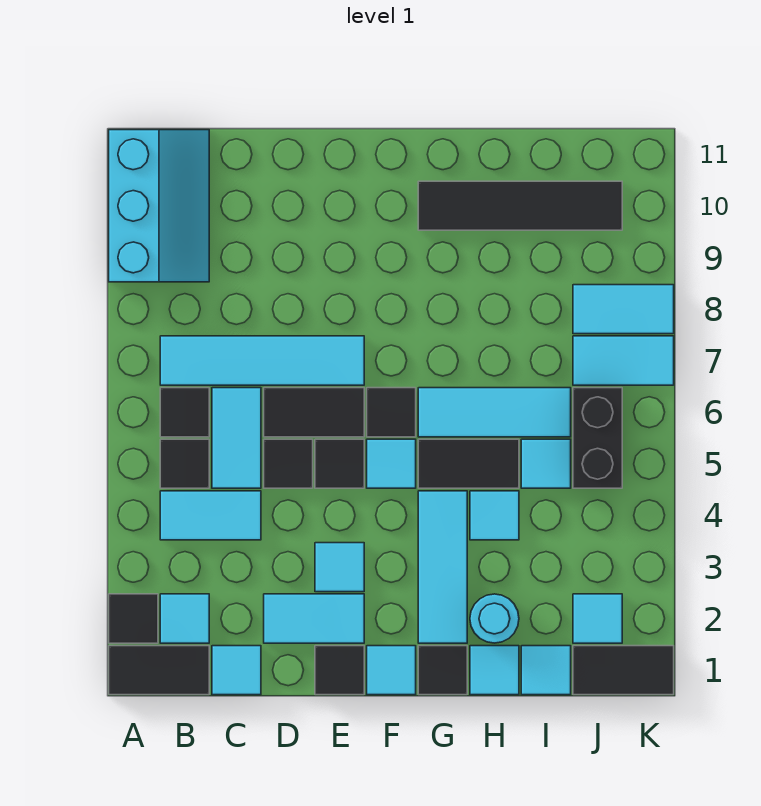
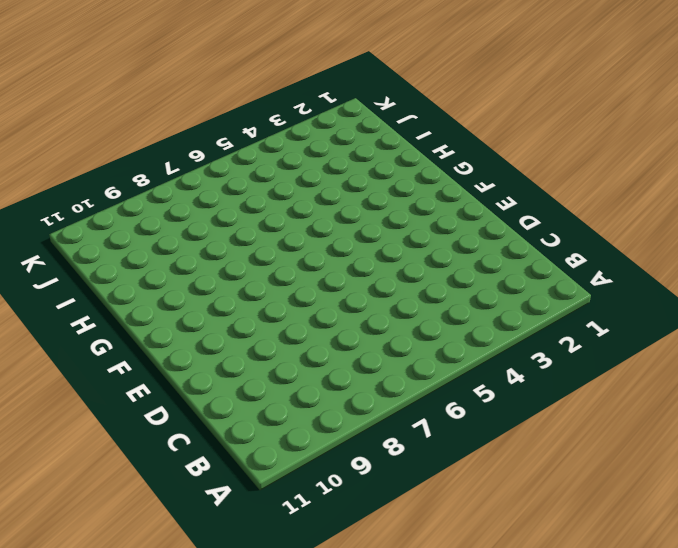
none -> black tile A1:B1 level 1
none -> black tile A2 level 1
none -> cyan slope A9:B11 level 1 top A
none -> cyan tile B2 level 1

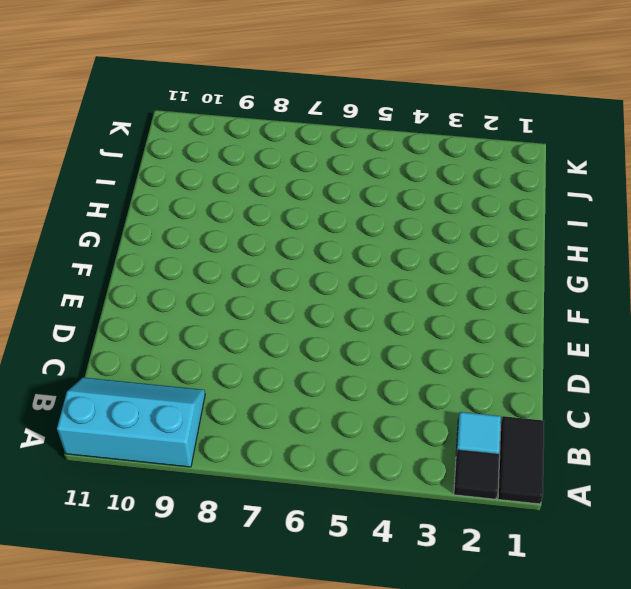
none -> cyan tile B4:C4 level 1
none -> black tile B5 level 1
none -> black tile B6 level 1
none -> cyan tile B7:E7 level 1

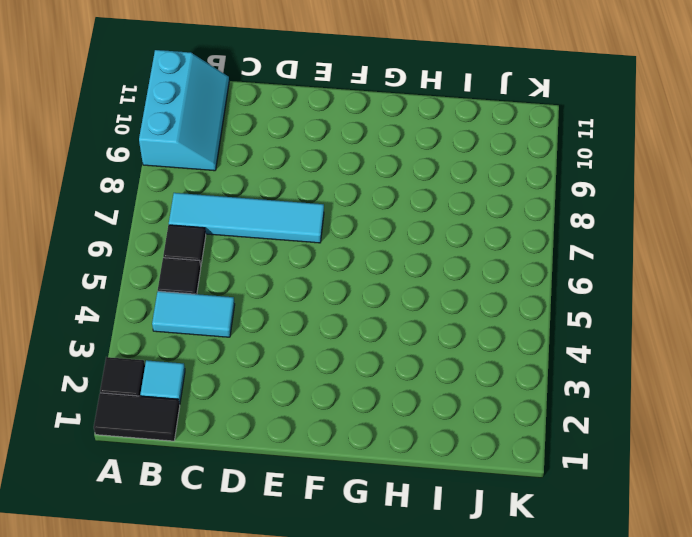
none -> cyan tile C1 level 1
none -> cyan tile C5:C6 level 1
none -> cyan tile D2:E2 level 1
none -> black tile D5 level 1

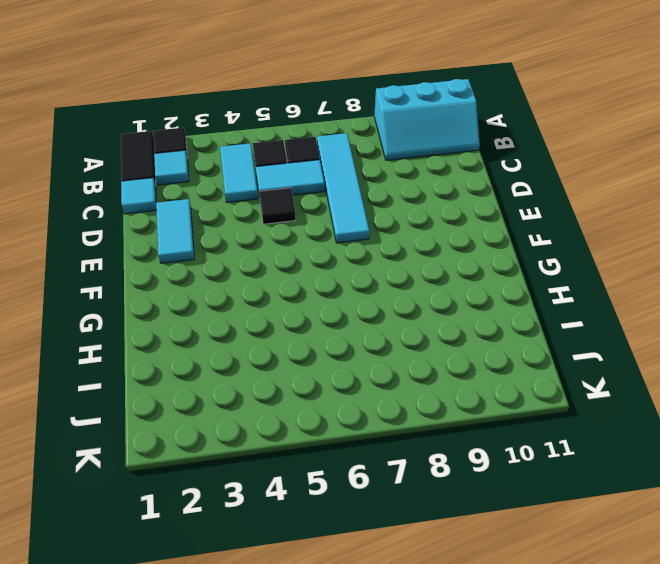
none -> black tile D6:E6 level 1
none -> black tile E1 level 1
none -> cyan tile E3 level 1
none -> black tile E5 level 1

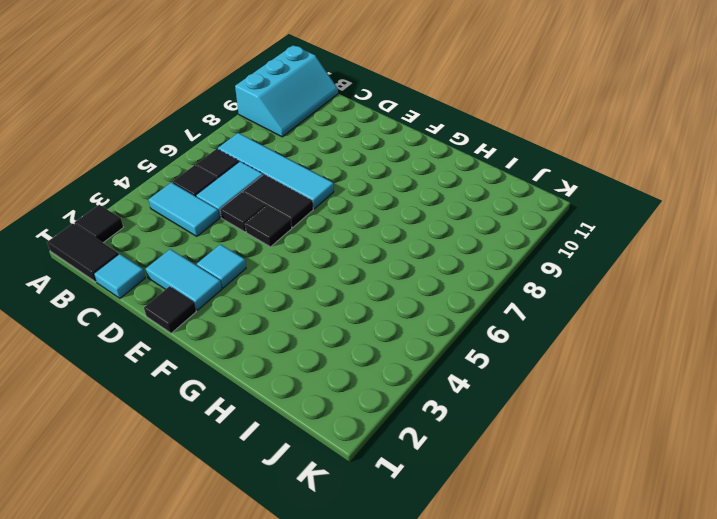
none -> cyan tile B2 level 1
none -> cyan tile F1 level 1
none -> cyan tile F5 level 1
none -> black tile F6 level 1

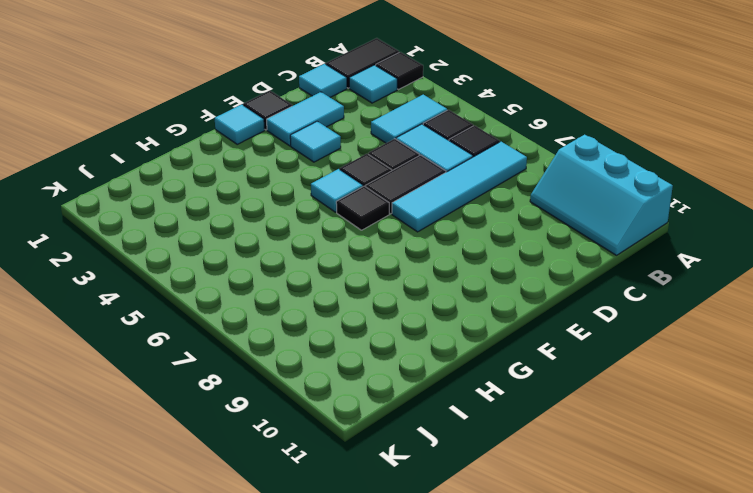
none -> black tile G1 level 1
none -> cyan tile G2:G4 level 1
none -> black tile G5:H5 level 1
none -> cyan tile G6:I6 level 1

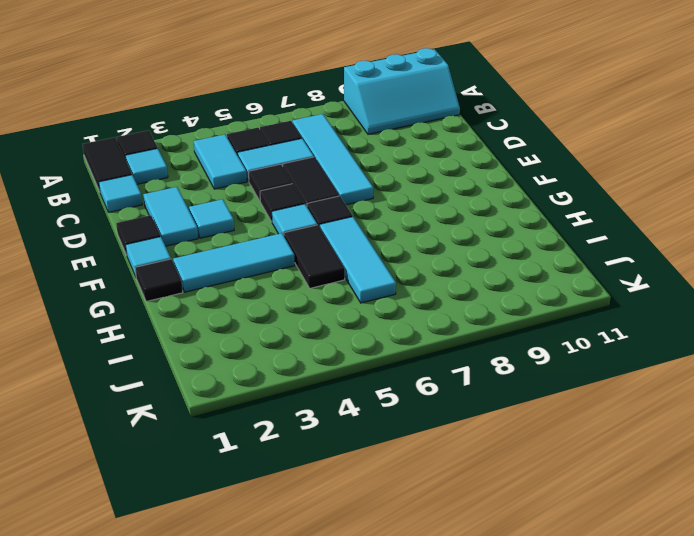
none -> black tile G10:J10 level 1
none -> cyan tile H1 level 1
none -> cyan round brick H2 level 1
none -> cyan tile H4 level 1

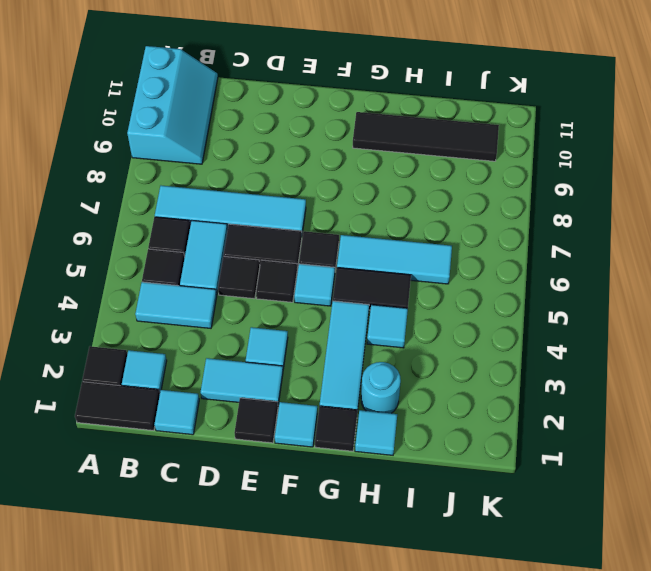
none -> cyan tile I1 level 1
none -> cyan tile I5 level 1
none -> black tile J1:K1 level 1
none -> cyan tile J2 level 1

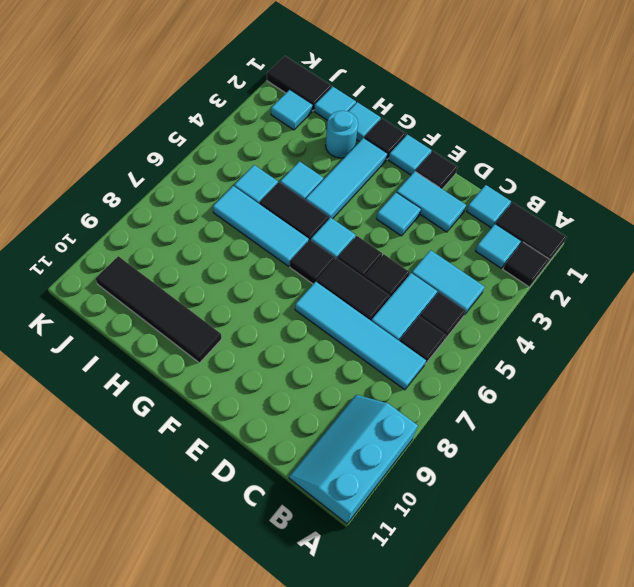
none -> black brick J5:J6 level 1
none -> cyan tile J7:K7 level 1
none -> cyan tile J8:K8 level 1

